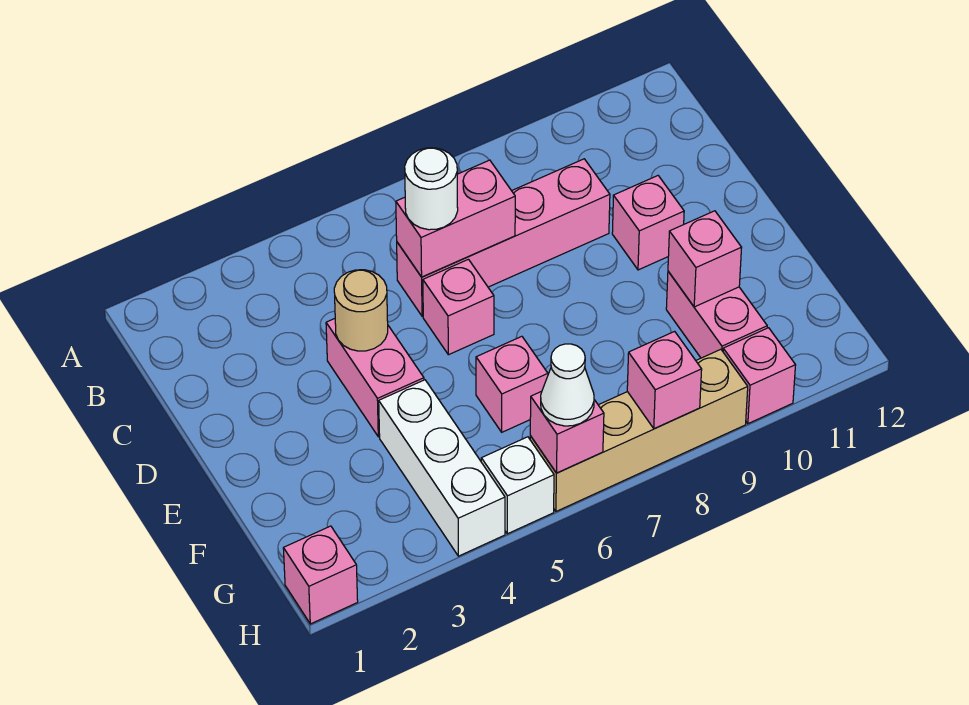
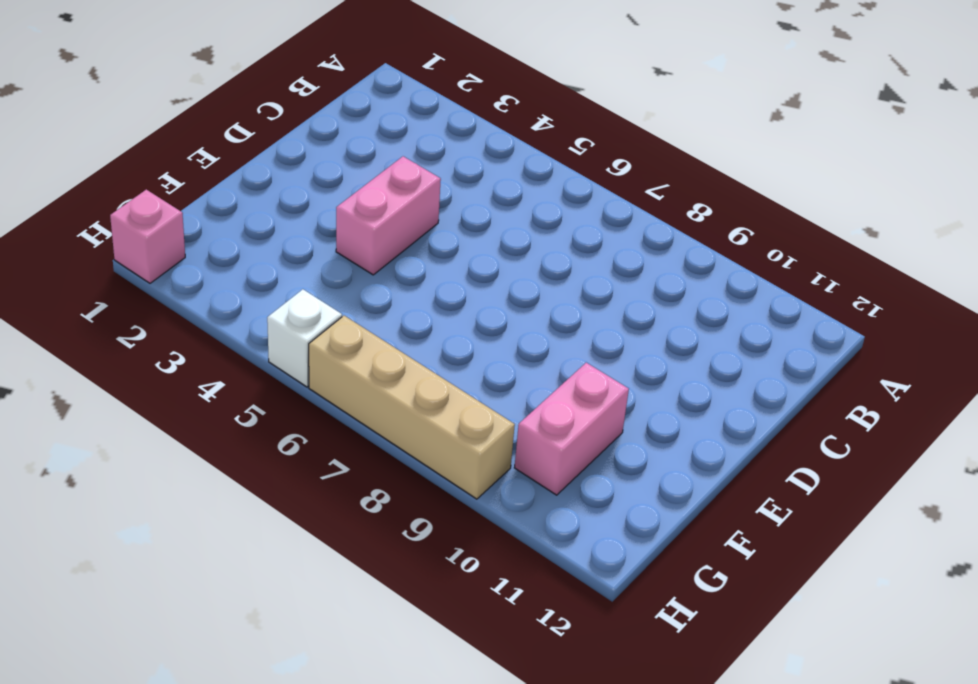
none -> pink brick C6:C9 level 1
none -> pink brick D6 level 1
none -> pink brick D10 level 1

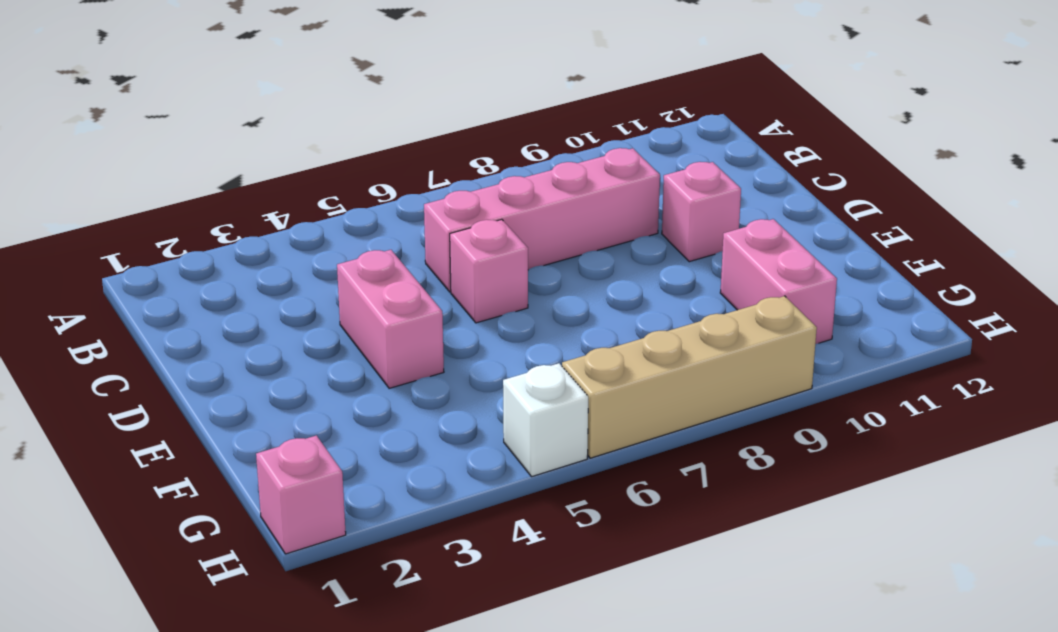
none -> white brick F4:H4 level 1
none -> pink brick F6 level 1
none -> pink brick H10 level 1

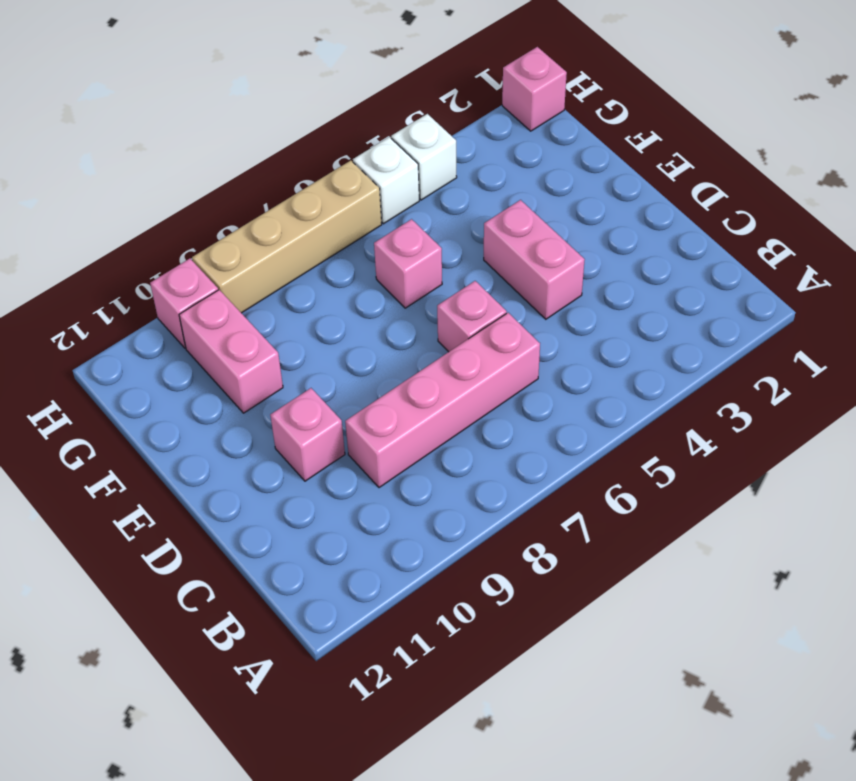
white brick H4 level 1 -> white brick F4:H4 level 1
none -> pink brick C6:C7 level 2
none -> tan round brick D4 level 2
none -> pink brick F10 level 2

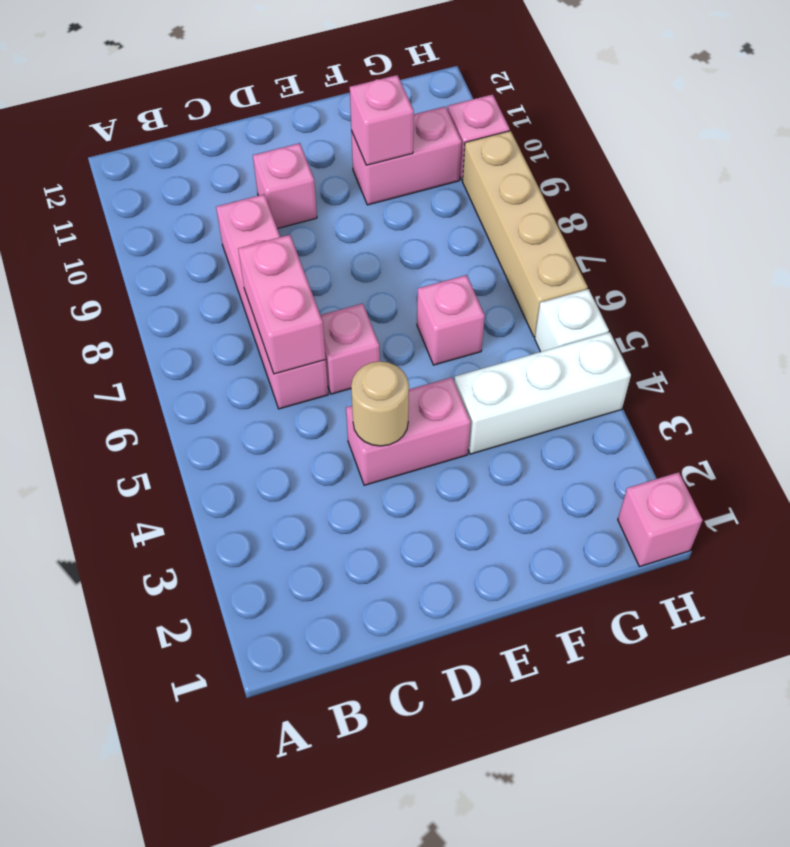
none -> pink brick H6 level 2
none -> pink brick H8 level 2
none -> white round brick C6 level 3

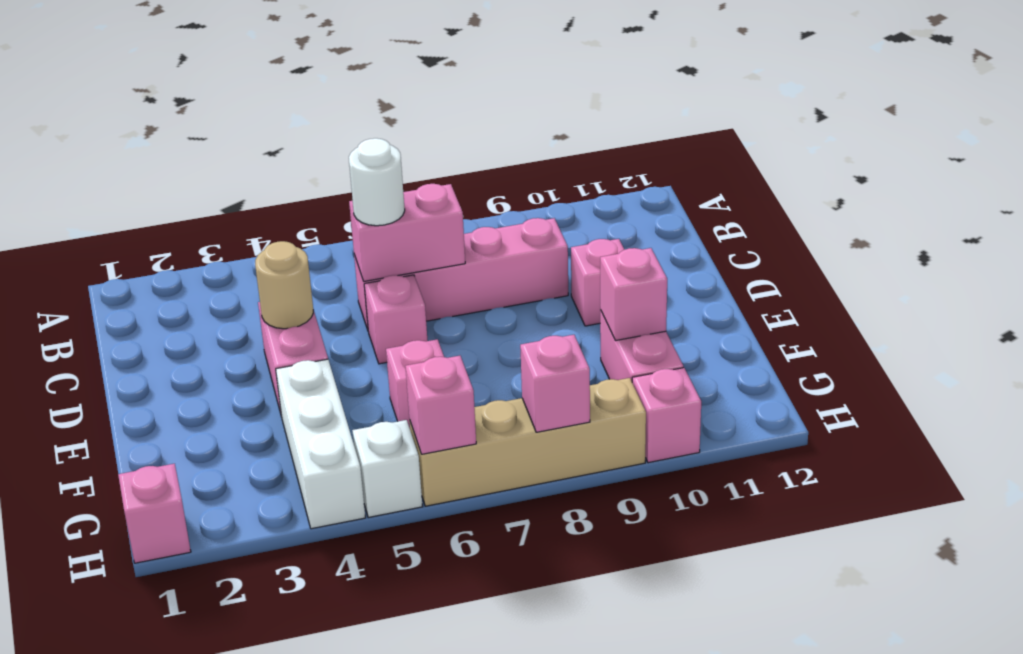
none -> white cone H6 level 3

